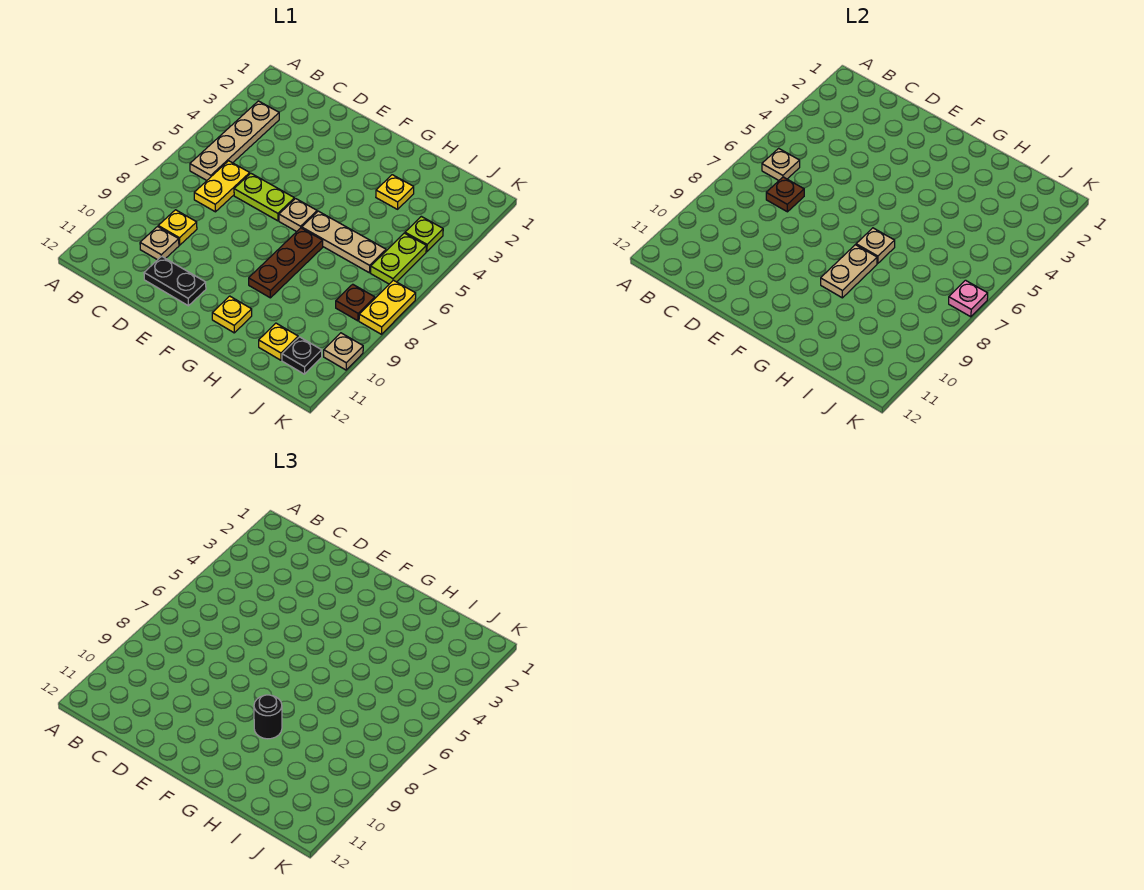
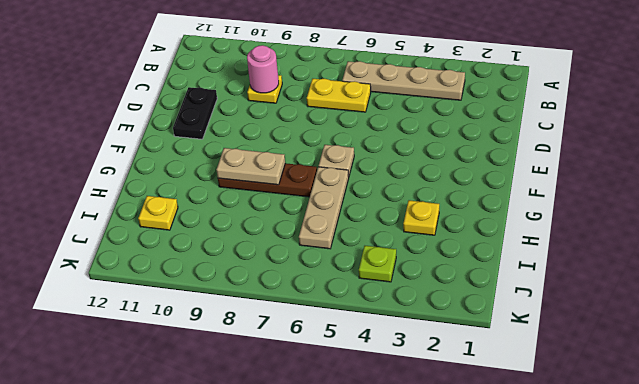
pink round brick C9 level 2 -> none
none -> tan plate C10 level 1
none -> lime plate D6:E6 level 1
none -> yellow plate G11 level 1

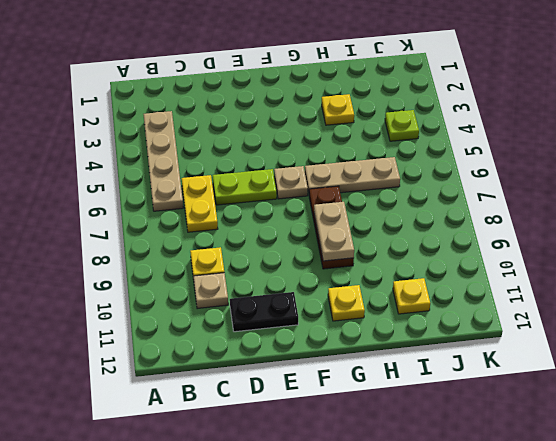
none -> lime plate J5:J6 level 1
none -> brown plate J8 level 1
none -> black plate J11 level 1

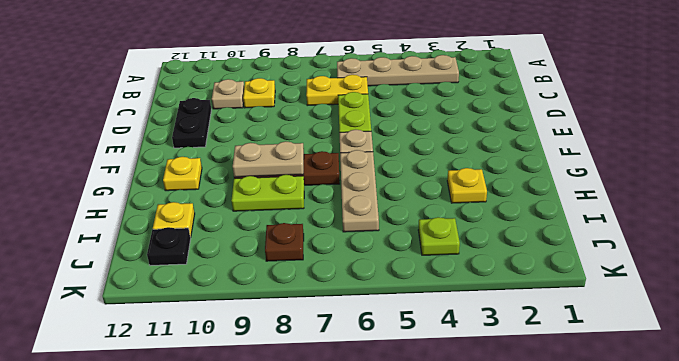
lime plate H8:H9 level 1 -> lime plate J5:J6 level 1
none -> yellow plate K7:K8 level 1
none -> tan plate K10 level 1
none -> tan plate B6 level 2

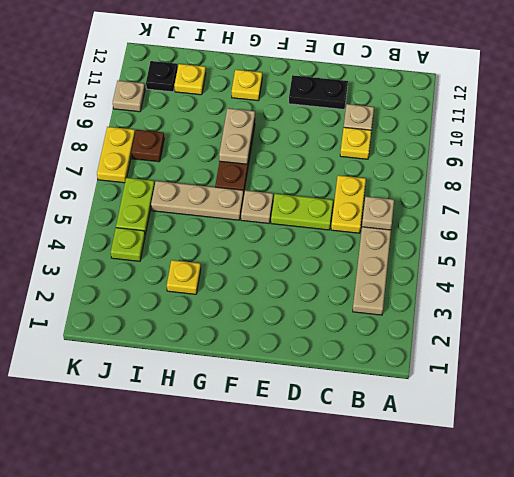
none -> brown plate C7 level 2
none -> tan plate G7 level 2
none -> pink plate K7 level 2

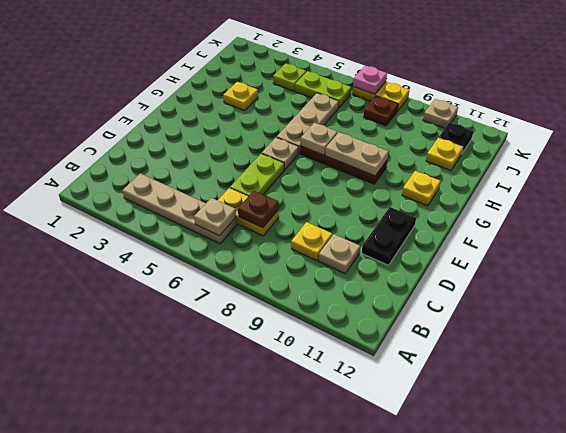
none -> black round brick G9 level 3

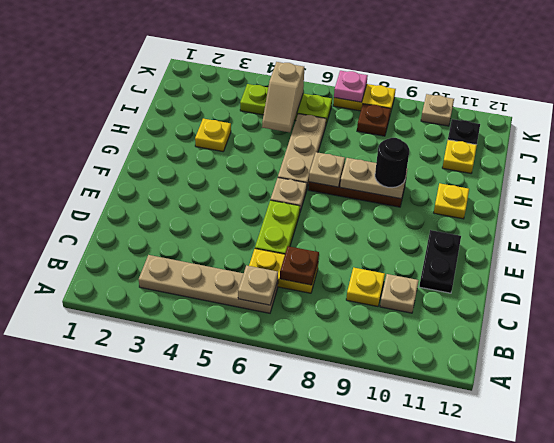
tan slope I5:J5 level 2 top J -> none

